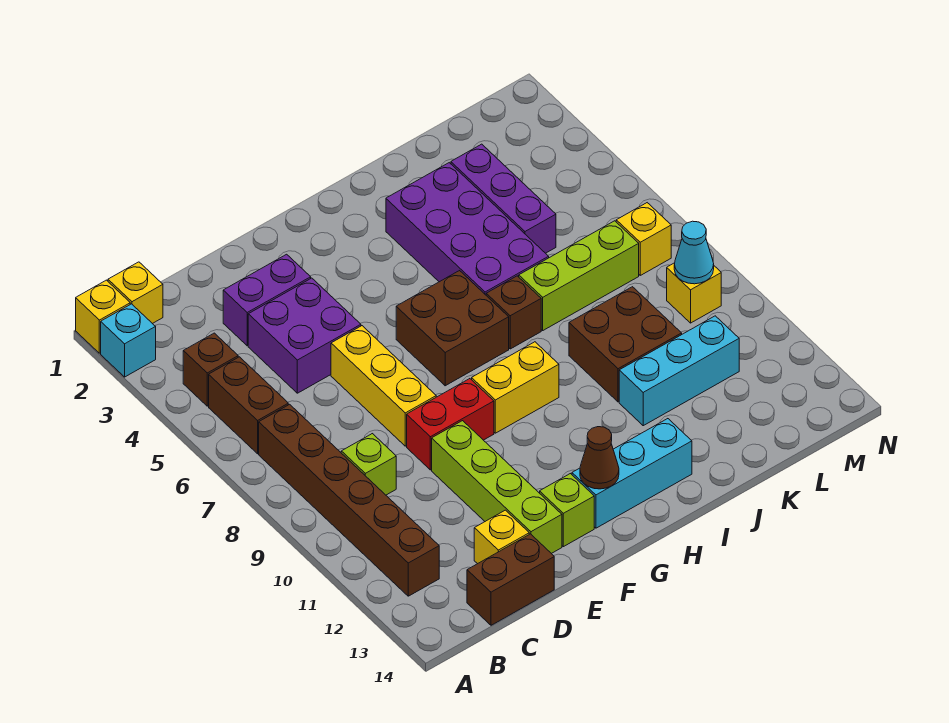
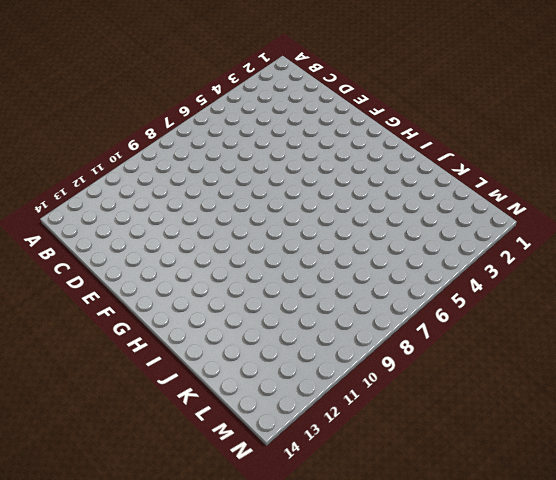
none -> yellow brick A1 level 1
none -> cyan brick A2 level 1
none -> yellow brick B1 level 1

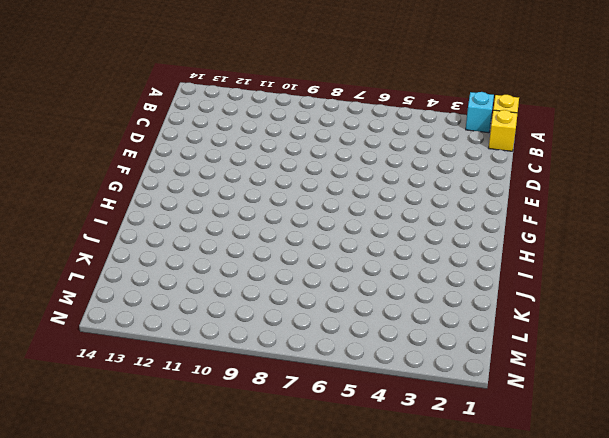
none -> brown brick B4 level 1
none -> brown brick B5:B6 level 1
none -> brown brick B7:B12 level 1

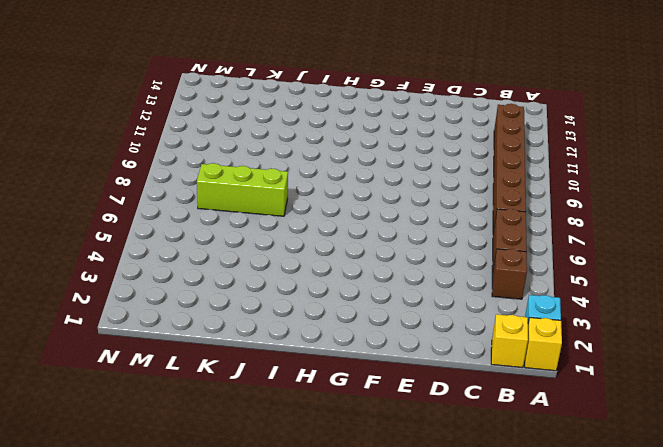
none -> lime brick C9 level 1
none -> brown brick C14:D14 level 1
none -> purple brick D3:E3 level 1

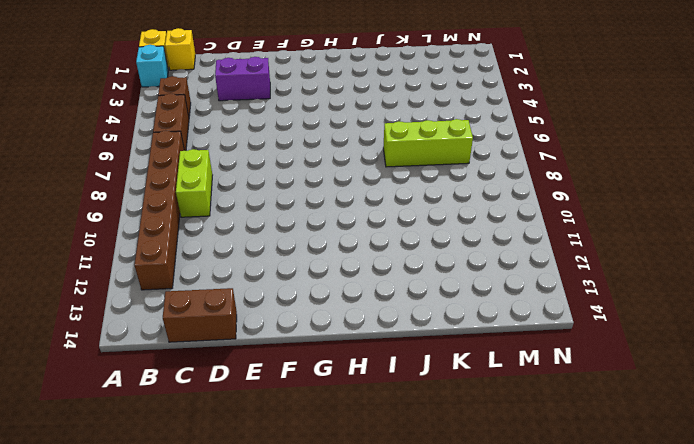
lime brick C8:C9 level 1 -> lime brick C9 level 1
none -> purple brick D4:E5 level 1
none -> yellow brick D13 level 1
none -> yellow brick E6:E8 level 1

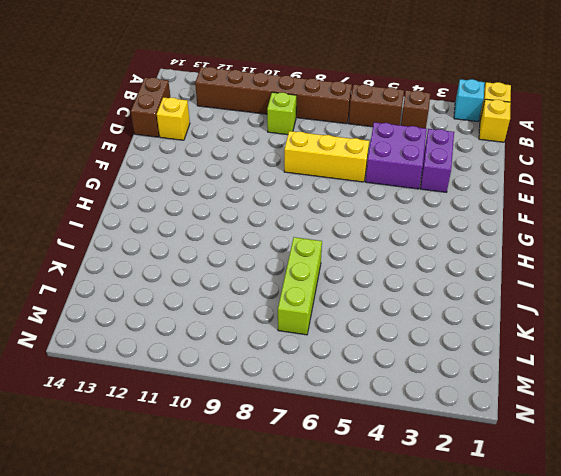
none -> red brick E9:F9 level 1
none -> lime brick E10:E13 level 1
none -> lime brick F13 level 1

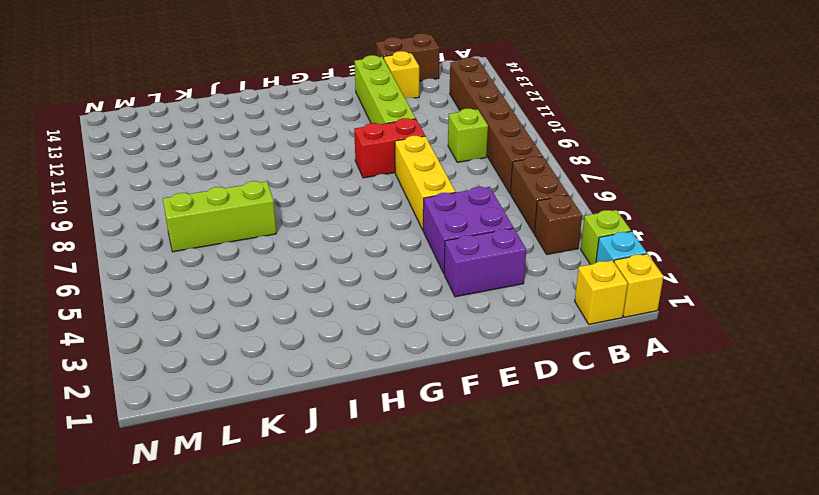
lime brick A3 level 1 -> lime brick F13 level 1
none -> brown brick G6:H7 level 1
none -> yellow brick G9:H9 level 1
none -> cyan brick G13:I13 level 1

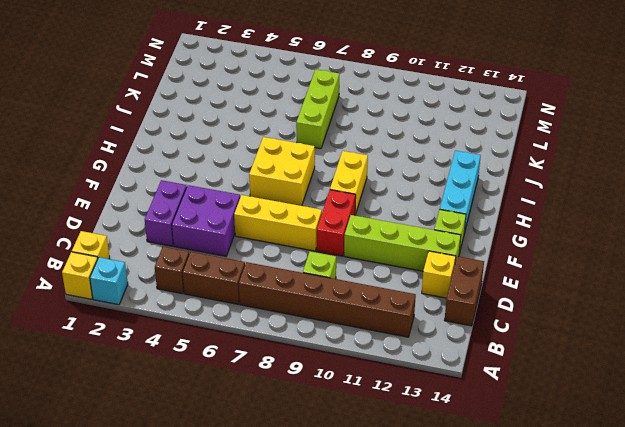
yellow brick G6:H7 level 1 -> brown brick G6:H7 level 1
none -> purple brick I3:J6 level 1
none -> brown brick I7 level 1
none -> brown brick J9:K10 level 1

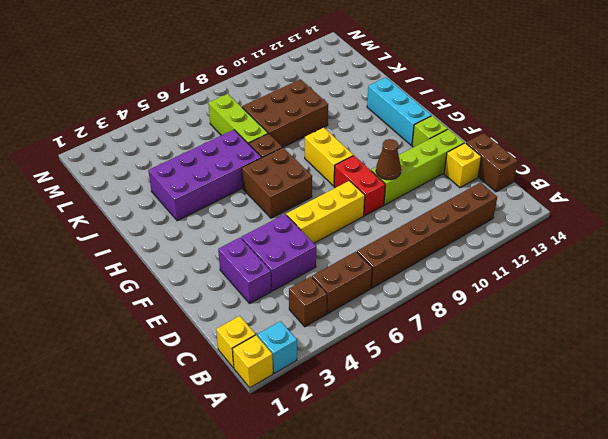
brown cone E10 level 2 -> brown cone G13 level 2
brown brick J8:K10 level 1 -> brown brick J9:K10 level 1
none -> lime brick C9 level 1
none -> cyan brick J11:L11 level 1
none -> purple brick K3:K5 level 1

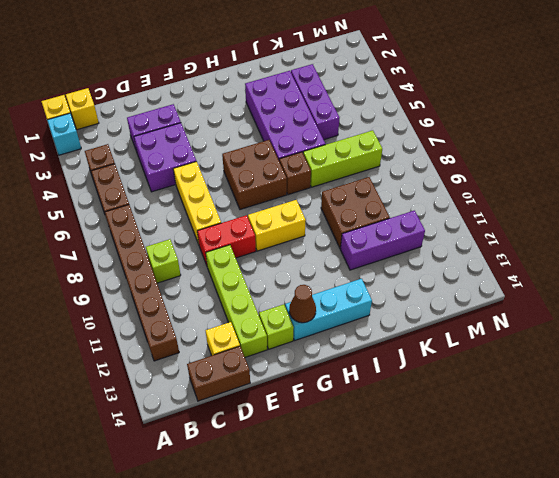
purple brick J11:L11 level 1 -> cyan brick J11:L11 level 1
none -> yellow brick M7 level 1
none -> yellow brick M9 level 1
none -> cyan cone M9 level 2

